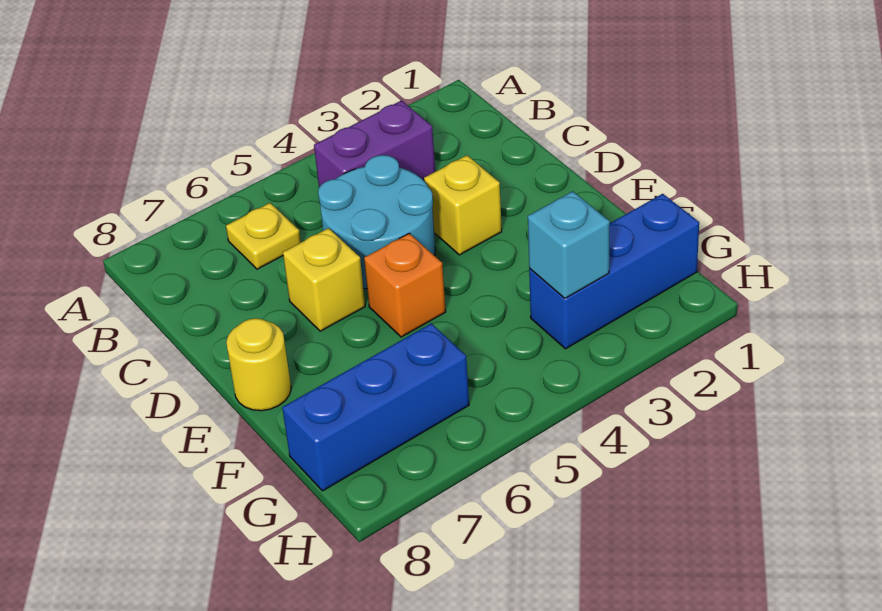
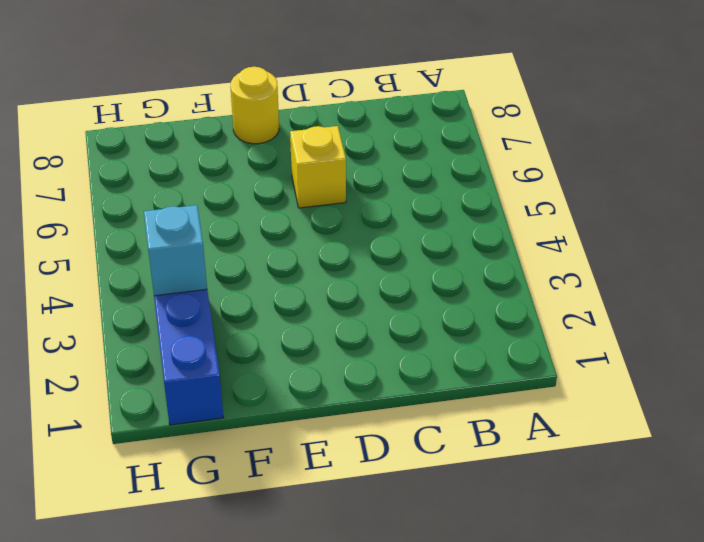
none -> purple brick B3:B4 level 1
none -> yellow plate B6 level 1

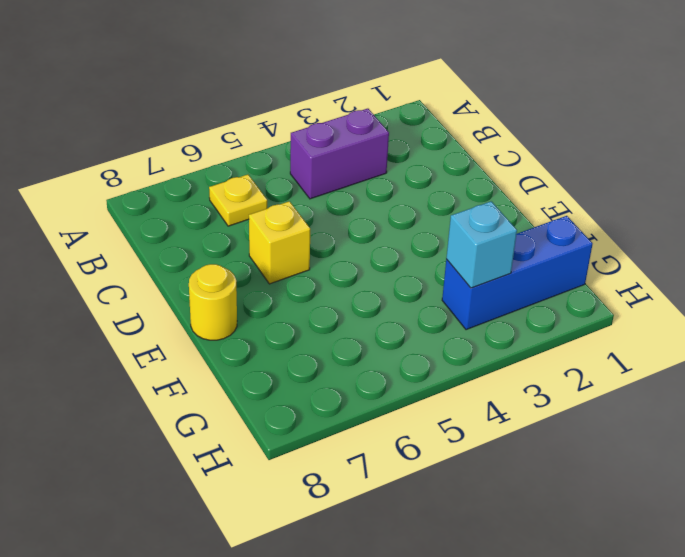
none -> cyan round brick C4:D5 level 1
none -> yellow brick D3 level 1

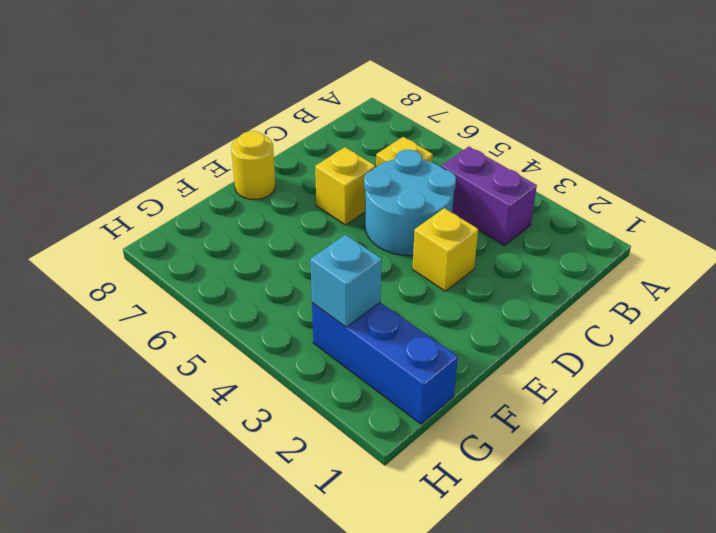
none -> orange brick E5 level 1
none -> blue brick G6:G8 level 1

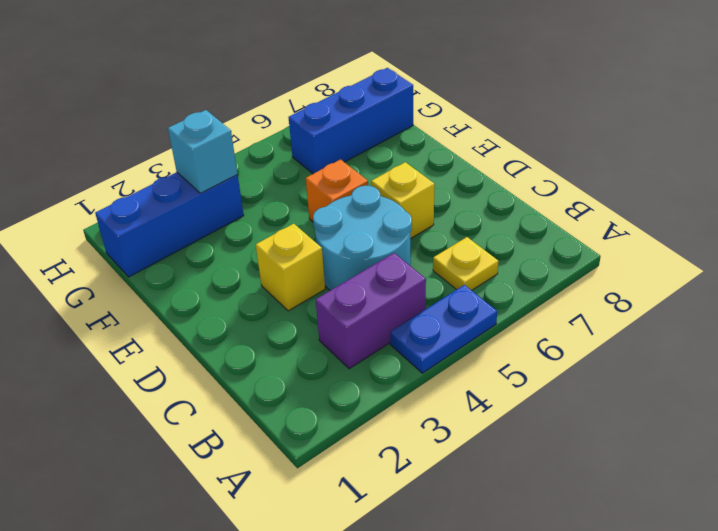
blue plate A4:A5 level 1 -> none
none -> yellow round brick E8 level 1

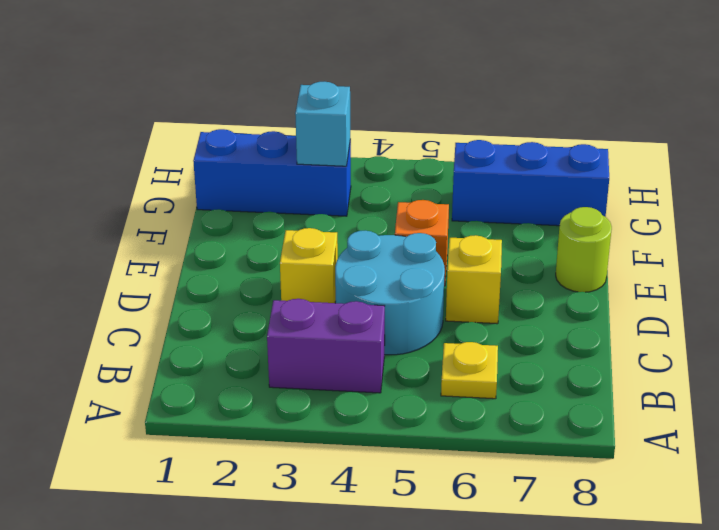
lime round brick E8 level 1 -> yellow round brick E8 level 1

